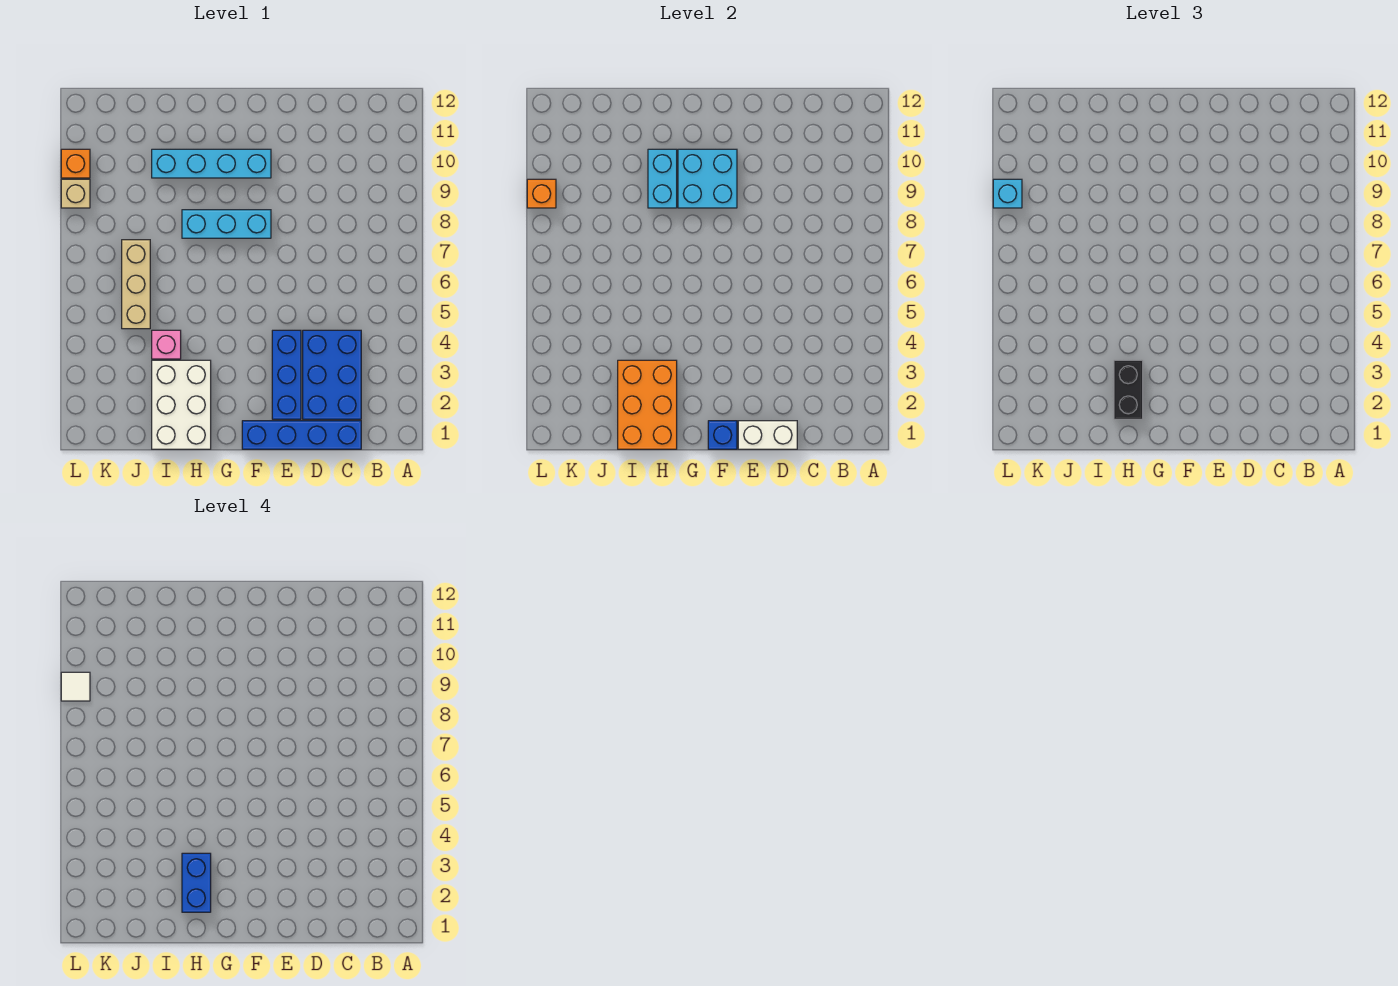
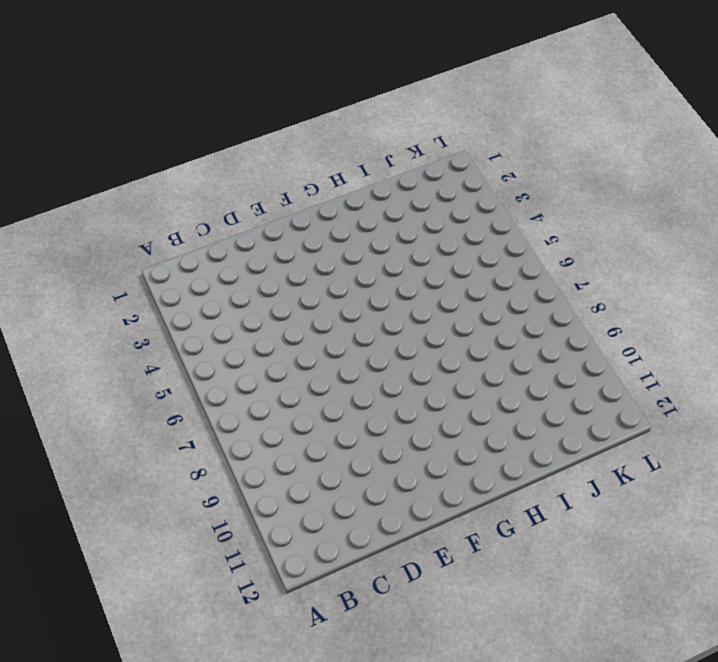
none -> blue brick C1:F1 level 1
none -> blue brick C2:D4 level 1
none -> blue brick E2:E4 level 1

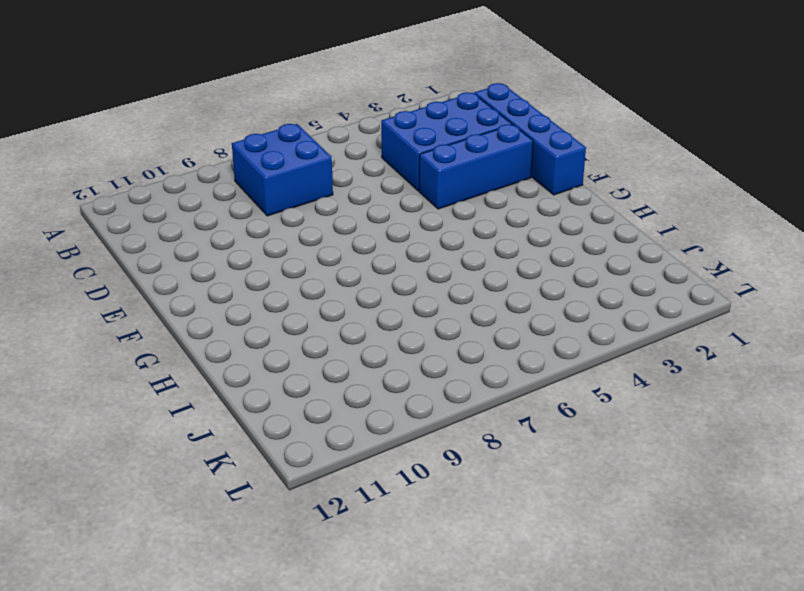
blue brick B7:C8 level 1 -> none
none -> cyan brick F8:H8 level 1
none -> cyan brick F10:I10 level 1
none -> white brick H1:I3 level 1

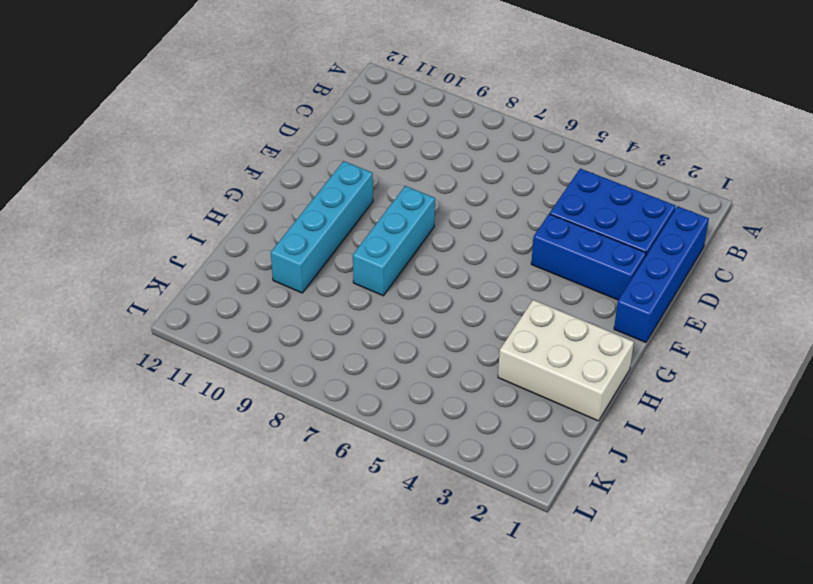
none -> pink brick I4 level 1
none -> tan brick J5:J7 level 1
none -> tan brick L9 level 1

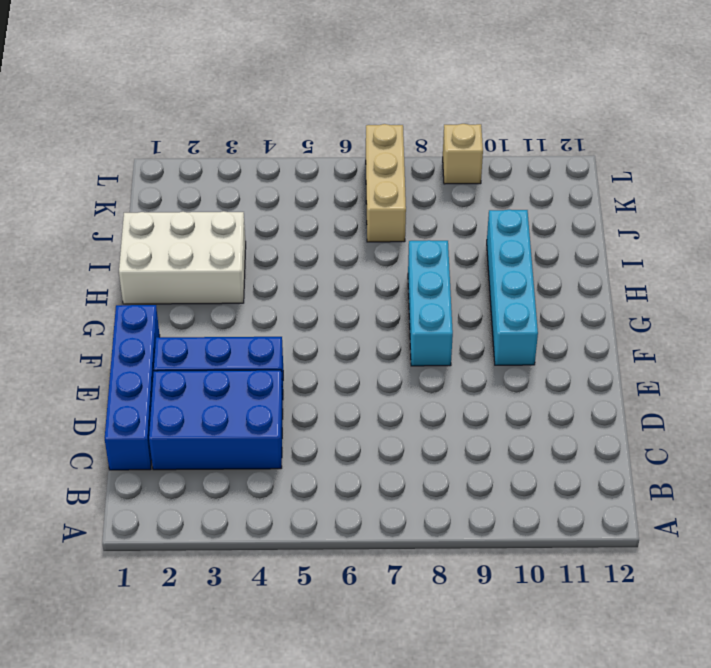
tan brick J7:L7 level 1 -> tan brick J5:J7 level 1
none -> pink brick I4 level 1
none -> orange brick L10 level 1
none -> white brick D1:E1 level 2

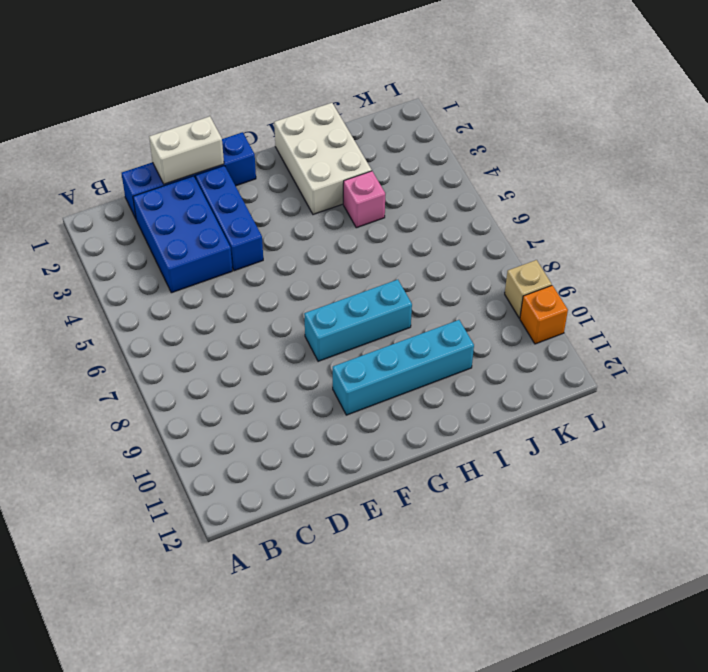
none -> tan brick J5:J7 level 1
none -> blue brick F1 level 2
none -> cyan brick F9:G10 level 2

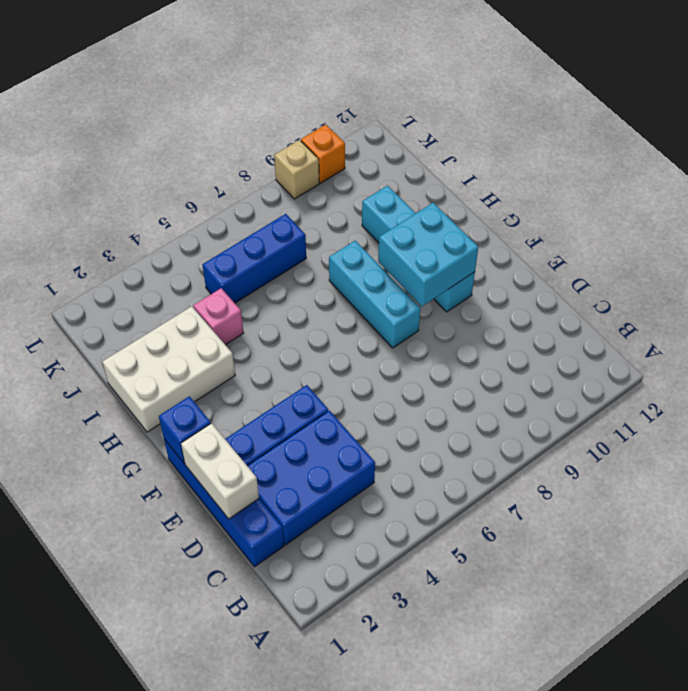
blue brick J5:J7 level 1 -> tan brick J5:J7 level 1
none -> orange brick H1:I3 level 2
none -> cyan brick H9:H10 level 2
none -> orange brick L9 level 2

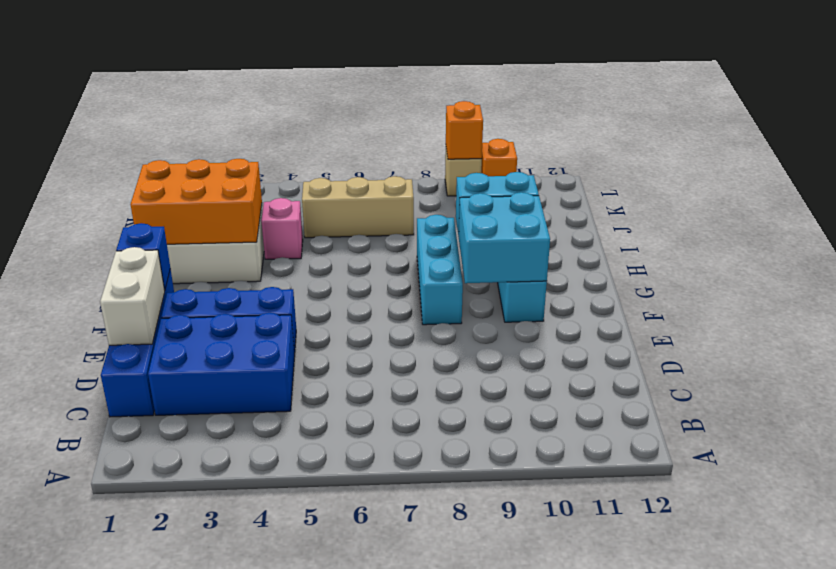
none -> black brick H2:H3 level 3
none -> cyan brick L9 level 3
none -> blue brick H2:H3 level 4

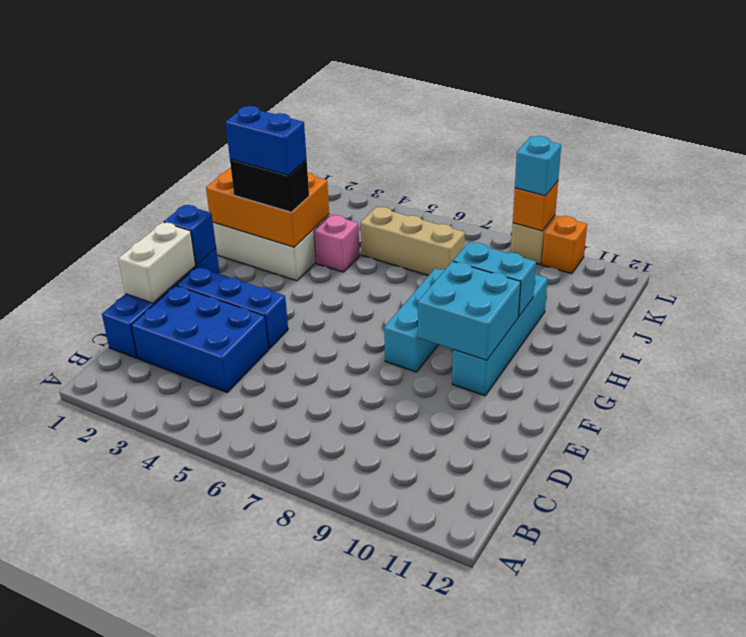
none -> white tile L9 level 4

